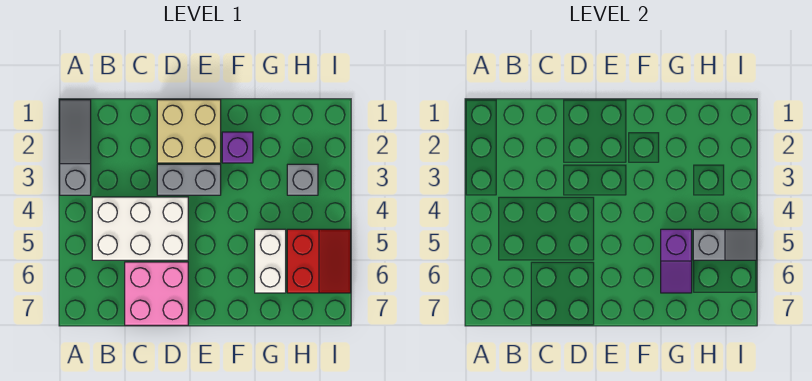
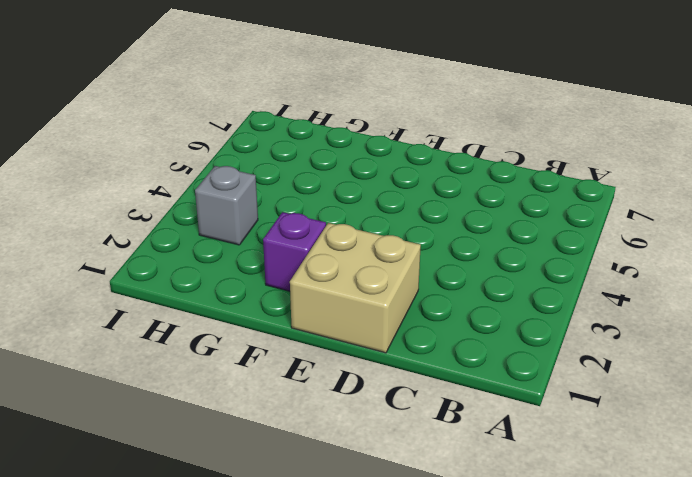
none -> grey slope A1:A3 level 1 top 3
none -> white brick B4:D5 level 1

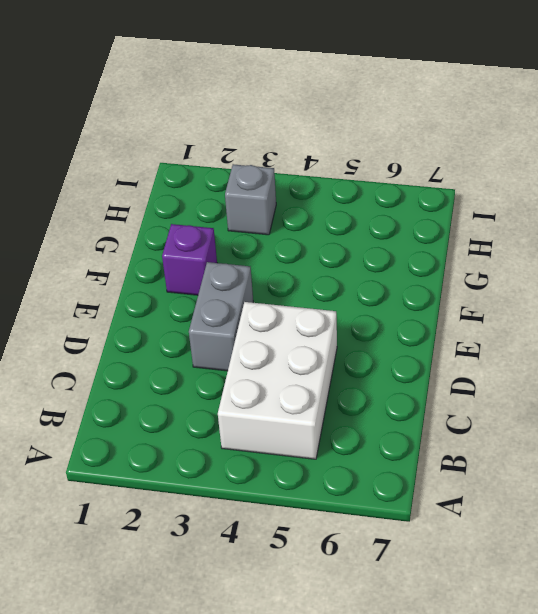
none -> grey slope A1:A3 level 1 top 3
none -> pink brick C6:D7 level 1

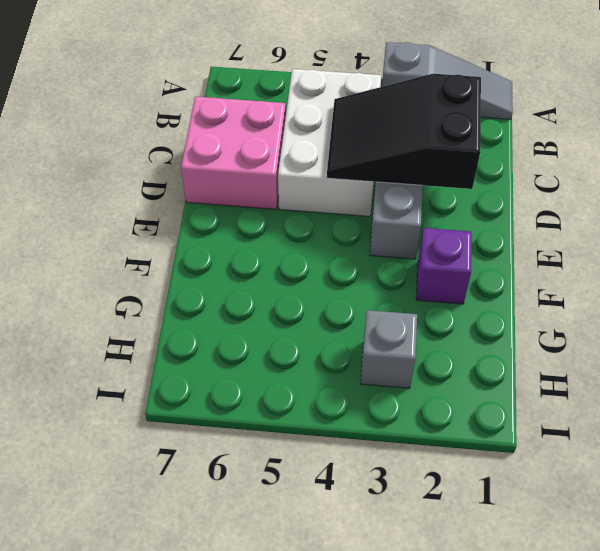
black slope C2:D4 level 2 top 2 -> none
none -> tan brick D1:E2 level 1
none -> white brick G5:G6 level 1

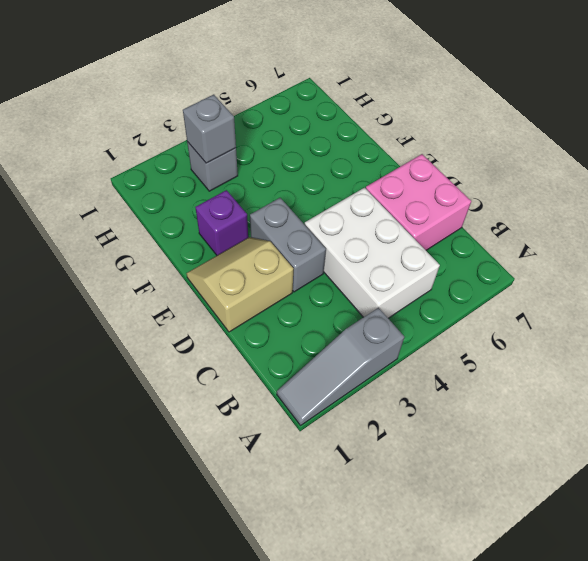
tan slope D1:E2 level 1 top D -> tan brick D1:E2 level 1
grey brick H3 level 2 -> none
none -> white brick G5:G6 level 1
none -> red slope H5:I6 level 1 top H

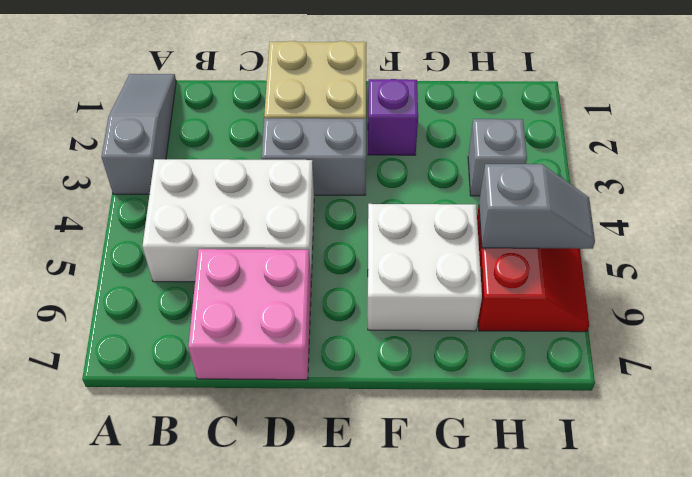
white brick F5:G6 level 1 -> white brick G5:G6 level 1
none -> purple slope G5:G6 level 2 top 5

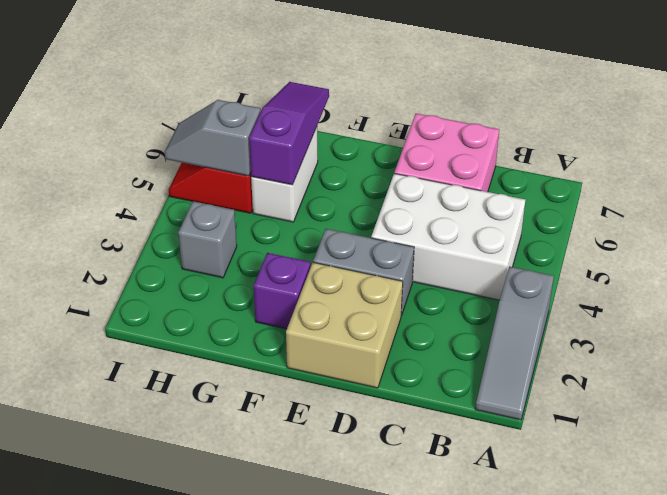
purple slope G5:G7 level 2 top 5 -> purple slope G5:G6 level 2 top 5

